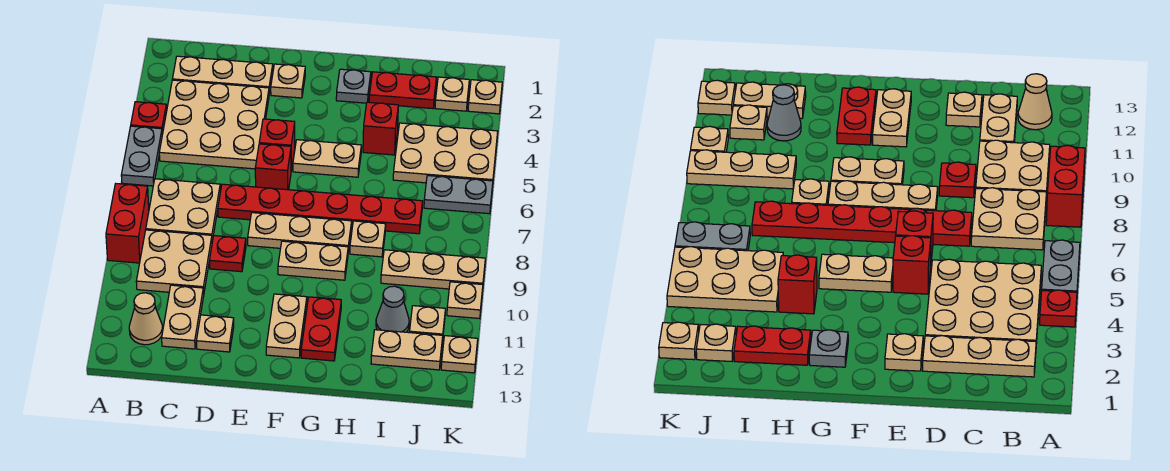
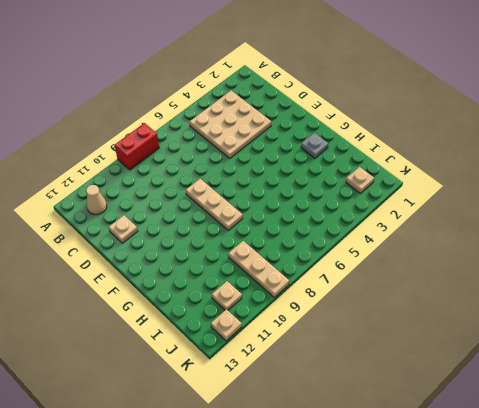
none -> red plate A4 level 1
none -> grey plate A5:A6 level 1
none -> tan plate B2:D2 level 1
none -> tan plate B7:C8 level 1

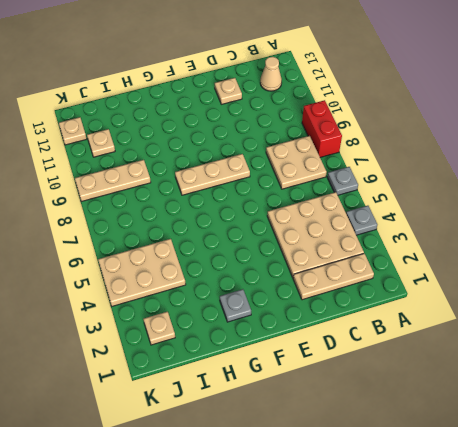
grey plate A4 level 1 -> red plate A4 level 1
grey plate A6 level 1 -> grey plate A5:A6 level 1
none -> tan plate B9:C10 level 1
none -> tan plate C11:C12 level 1
none -> red plate D7:I7 level 1
none -> red plate D9 level 1

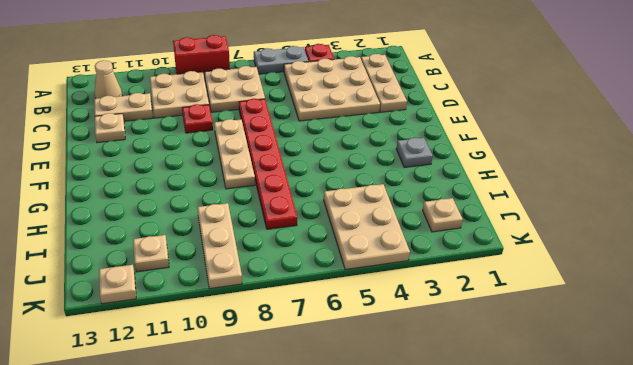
none -> tan plate E2 level 1
none -> red brick E5 level 1
none -> red brick E6 level 1
none -> tan plate F5:G5 level 1

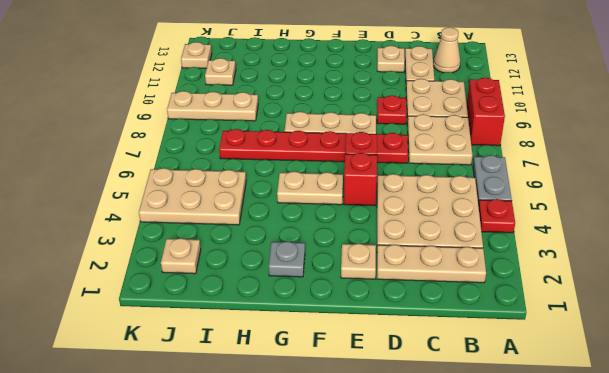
none -> tan plate F9:G9 level 1
none -> tan plate F11:F12 level 1
none -> red plate G11:G12 level 1
none -> red plate H2:I2 level 1

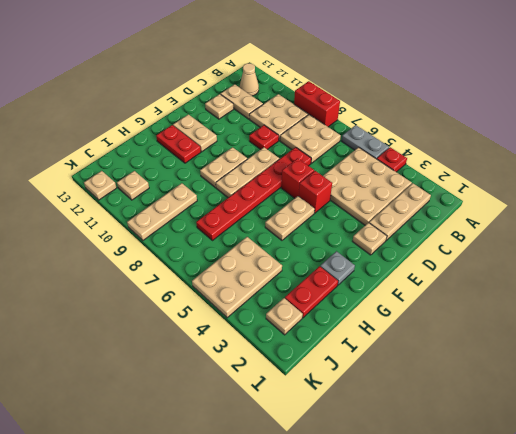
none -> red brick H4 level 1
none -> tan plate H8 level 1
none -> grey cone I11 level 1
none -> tan plate I12:J12 level 1

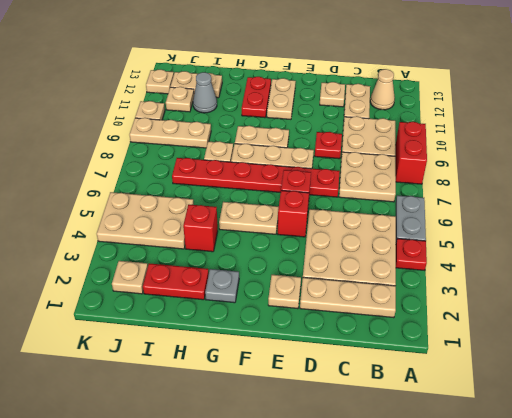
none -> grey plate J6:K6 level 1
none -> tan plate K2 level 1

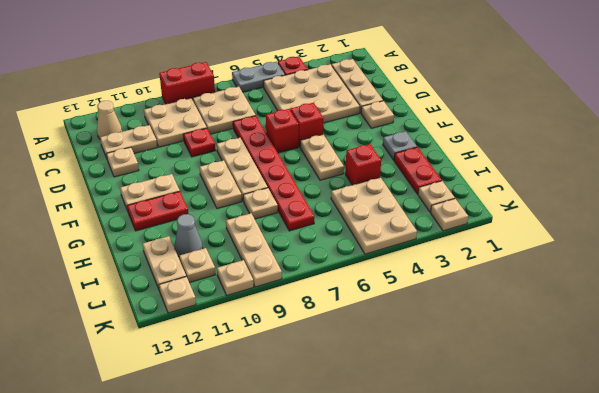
none -> grey plate J6:K6 level 1

